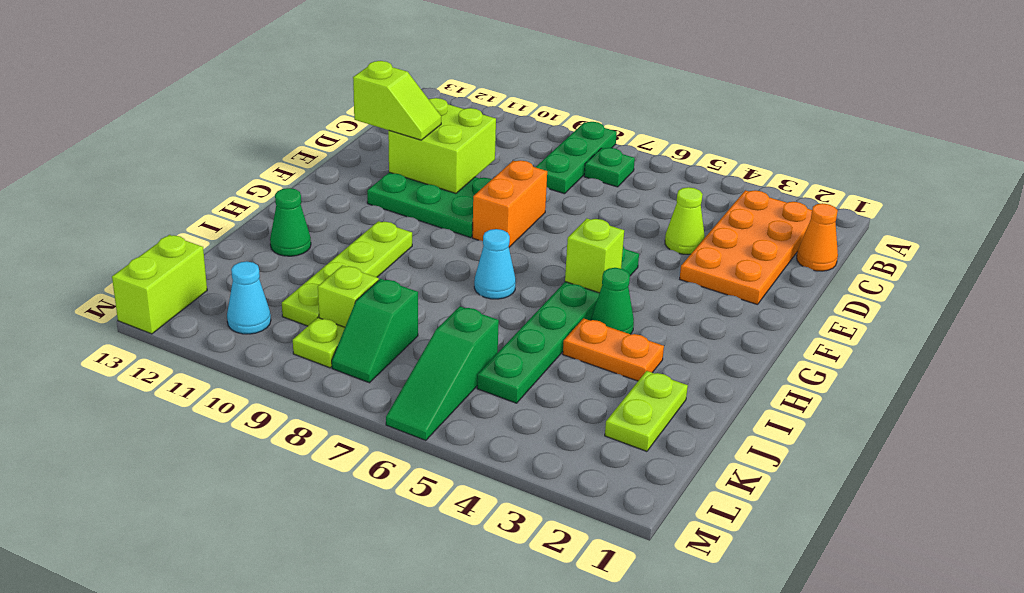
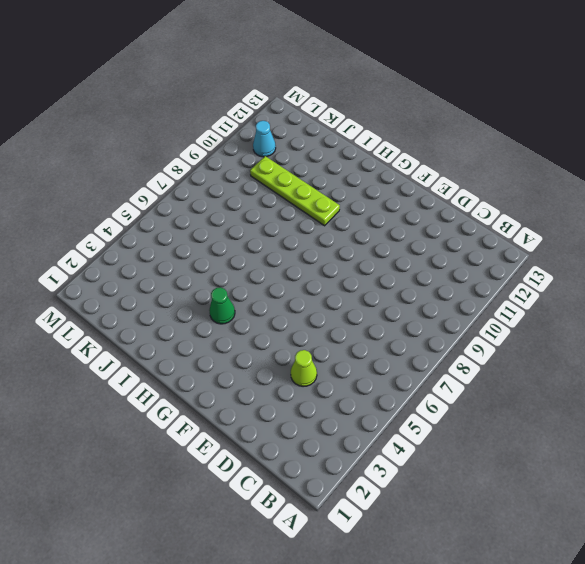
none -> green plate A8:C8 level 1
none -> orange plate B2:E3 level 1
none -> green plate B7 level 1

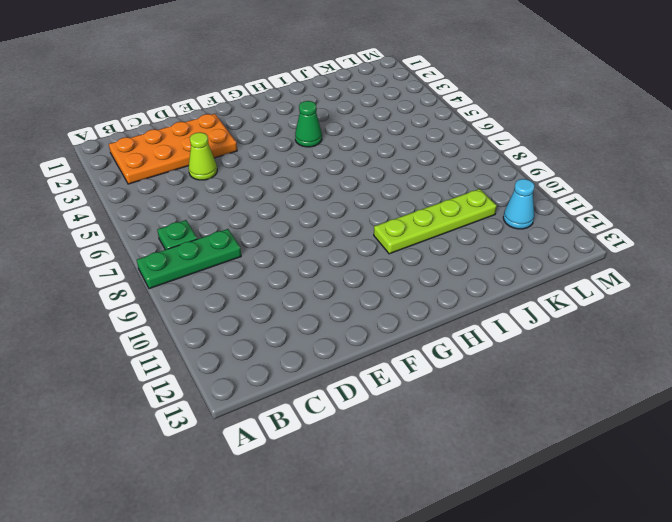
none -> orange cone C1 level 1
none -> orange brick E8:F8 level 1
none -> green plate E9:F11 level 1

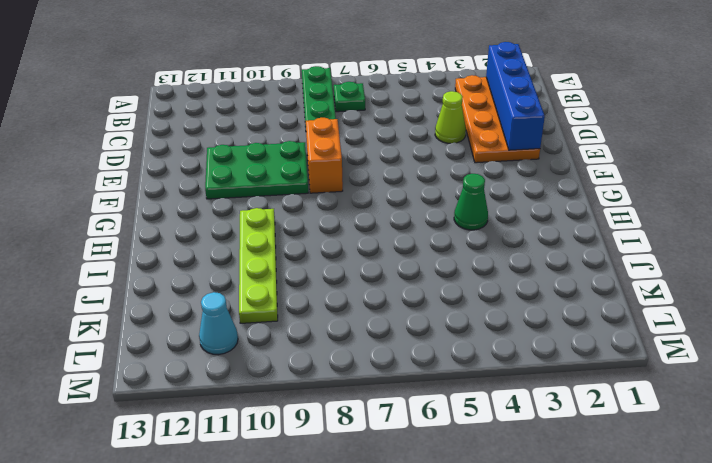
blue brick B2:E2 level 2 -> none
none -> orange cone C1 level 1
none -> green plate F5:K5 level 1
none -> cyan cone H7 level 1

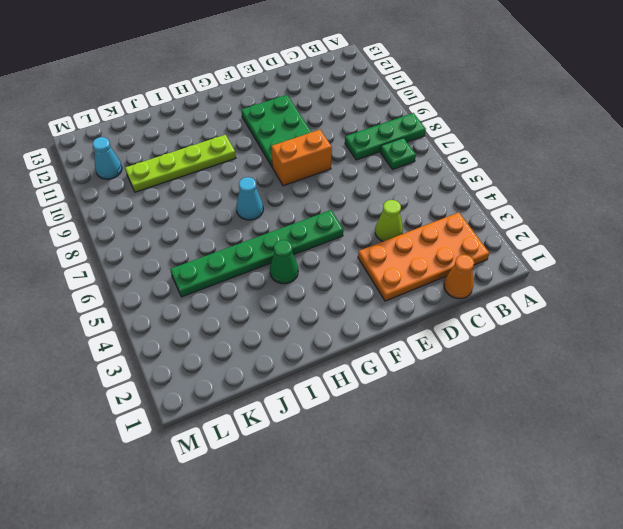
none -> orange plate I3:I4 level 1
none -> green cone I12 level 1
none -> lime plate J2:K2 level 1

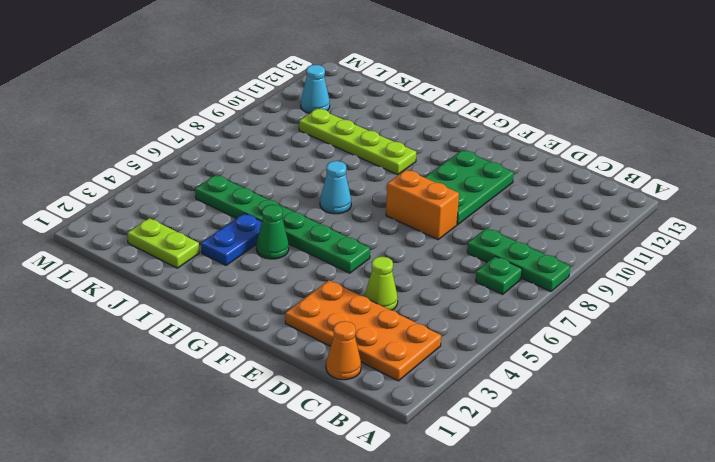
blue plate I3:I4 level 1 -> orange plate I3:I4 level 1
none -> green cone I12 level 1
none -> green slope K6:M6 level 1 top K
none -> green slope K8:L8 level 1 top K

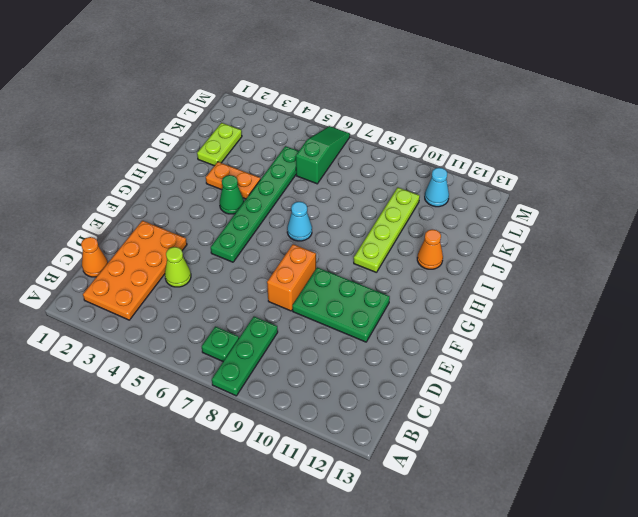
orange cone I12 level 1 -> green cone I12 level 1
none -> green slope K8:L8 level 1 top K
none -> lime brick K9 level 1
none -> lime plate L9 level 1

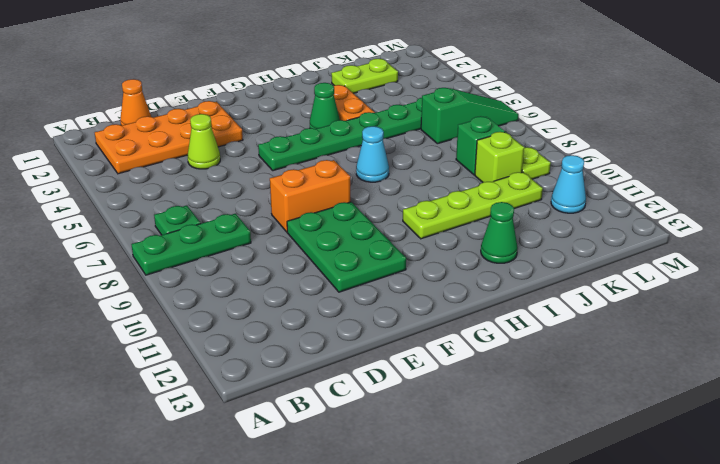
none -> lime brick L13:M13 level 1
none -> lime brick D10:E11 level 2
none -> lime brick G5 level 2

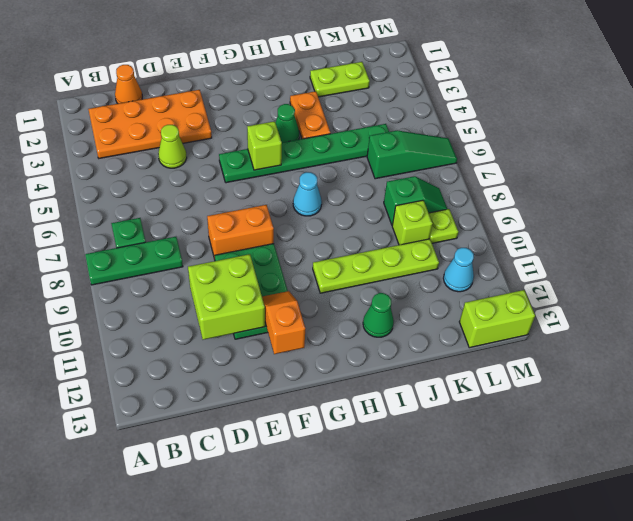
orange slope F11:F12 level 2 top 12 -> none
none -> lime slope E11:E12 level 3 top 12

